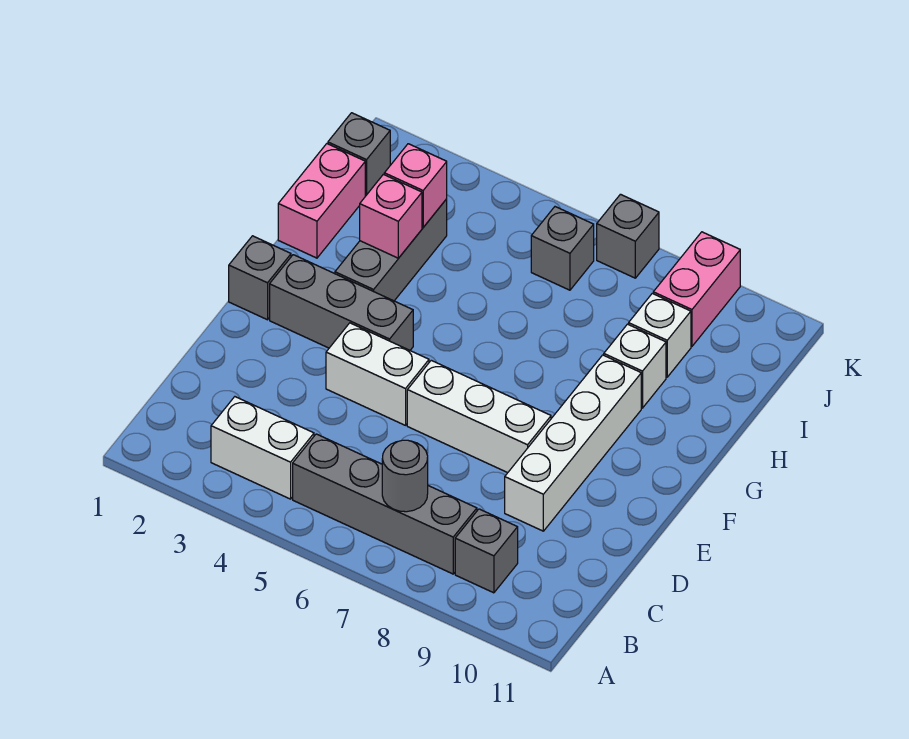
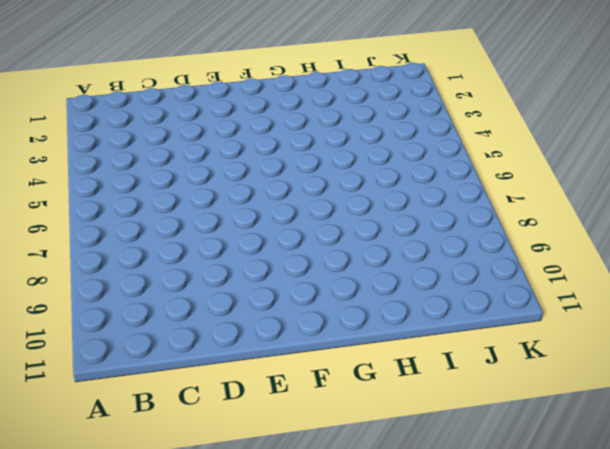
none -> white brick B3:B4 level 1
none -> grey brick B5:B8 level 1
none -> grey brick B9 level 1

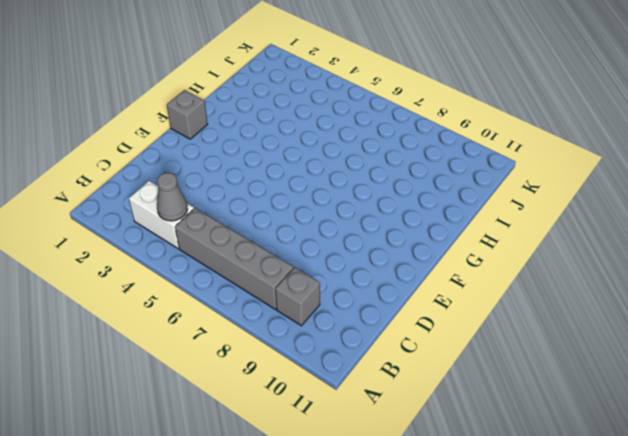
grey cone B4 level 2 -> none
none -> white brick D9:G9 level 1
none -> white brick E4:E5 level 1
none -> white brick E6:E8 level 1

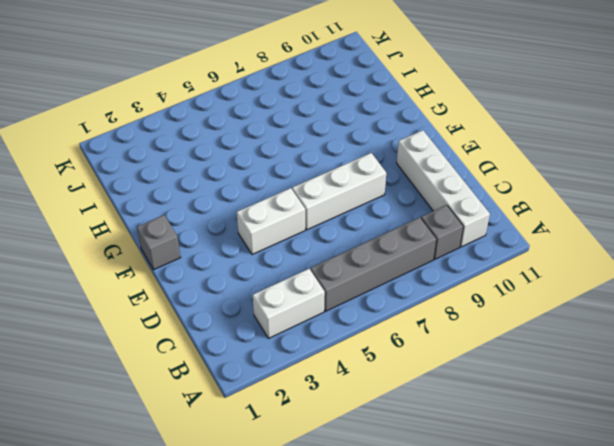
white brick B10:E10 level 1 -> white brick D9:G9 level 1
none -> grey brick F2:F4 level 1
none -> grey brick G3:I3 level 1
none -> pink brick H1:I1 level 1

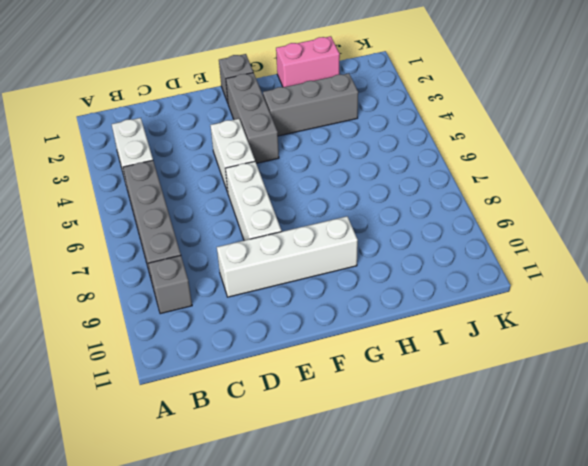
none -> white brick H9 level 1
none -> white brick I9 level 1
none -> grey brick J1 level 1

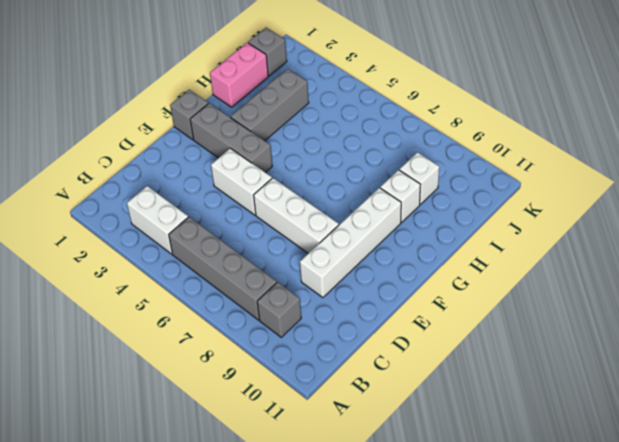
none -> grey brick J6 level 1
none -> pink brick J9:K9 level 1
none -> grey brick K7 level 1

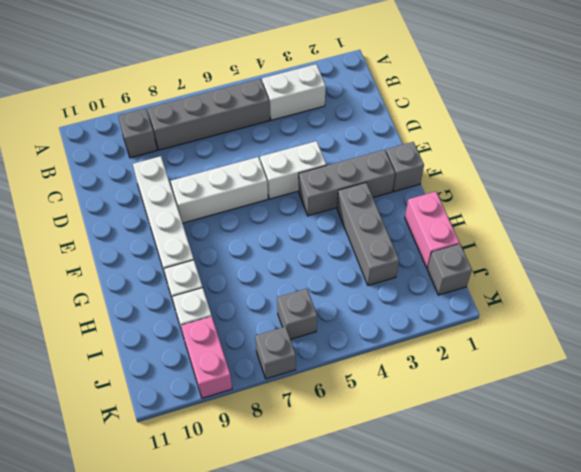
none -> grey round brick B7 level 2
none -> pink brick H3 level 2
none -> pink brick I3 level 2

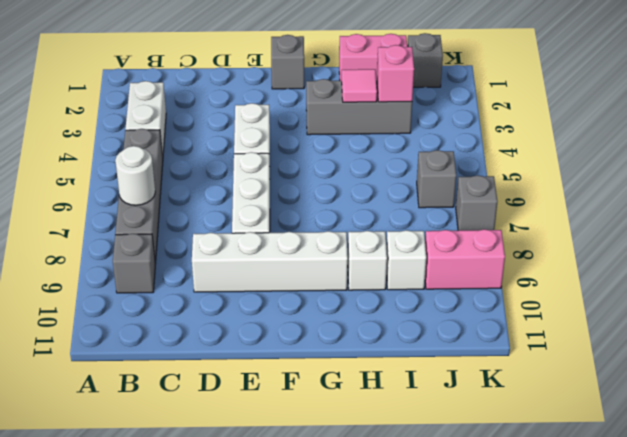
white round brick B7 level 2 -> grey round brick B7 level 2
pink tile H3 level 2 -> pink brick H3 level 2
none -> grey brick F2:F4 level 1

